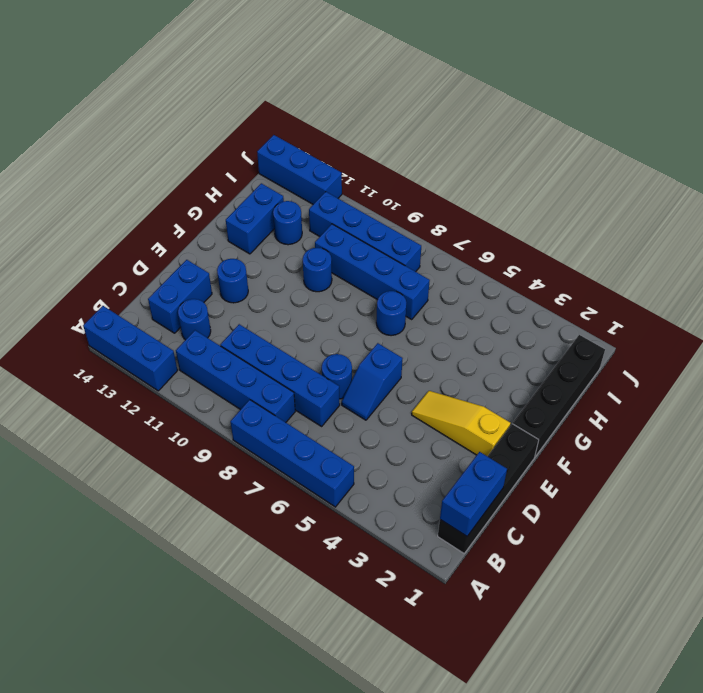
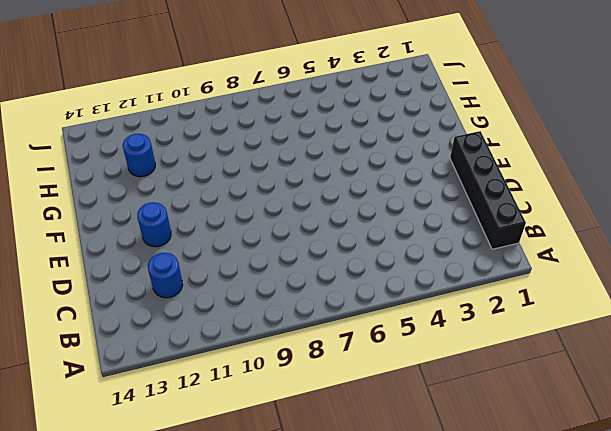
none -> blue brick A5:A8 level 1
none -> blue brick A12:A14 level 1
none -> blue brick B8:B11 level 1

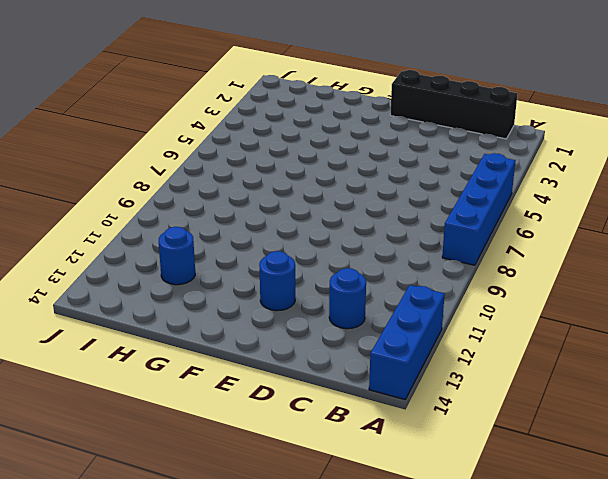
none -> blue brick B8:B11 level 1
none -> blue brick C7:C10 level 1
none -> blue brick C13:D13 level 1

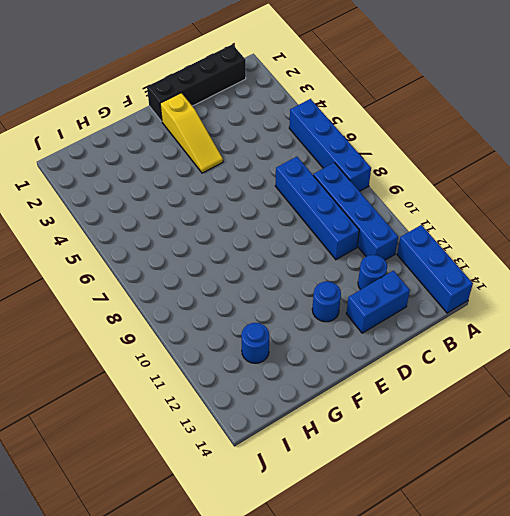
none -> blue slope D6:E6 level 1 top E
none -> blue round brick D7 level 1
none -> black brick F1:I1 level 1

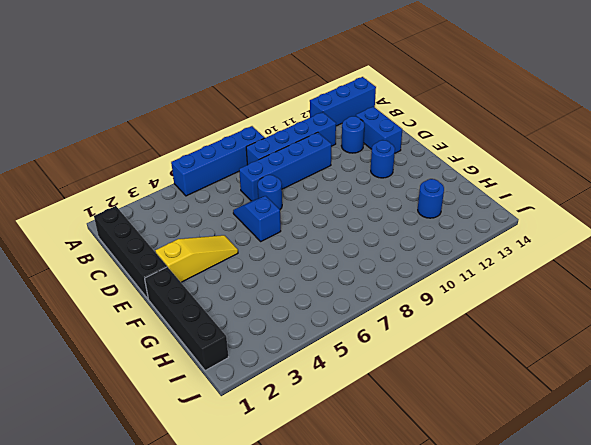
none -> blue round brick G7 level 1
none -> blue round brick G10 level 1
none -> blue brick G13:H13 level 1

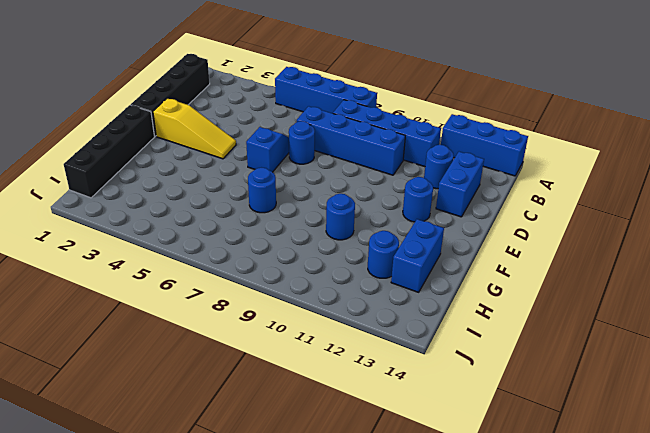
none -> blue brick H7:H10 level 1
none -> blue brick I8:I11 level 1
none -> blue brick J12:J14 level 1

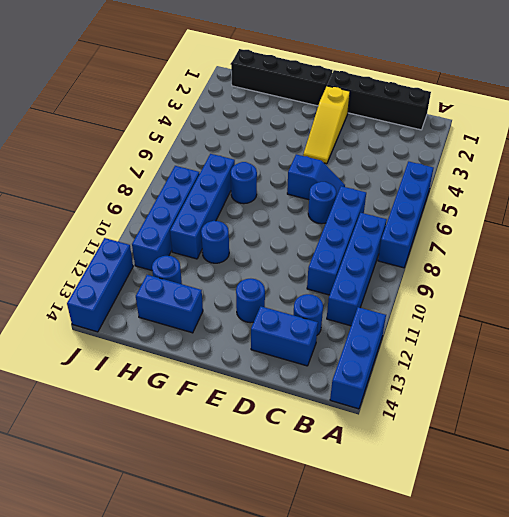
none -> blue brick B1:C1 level 2

